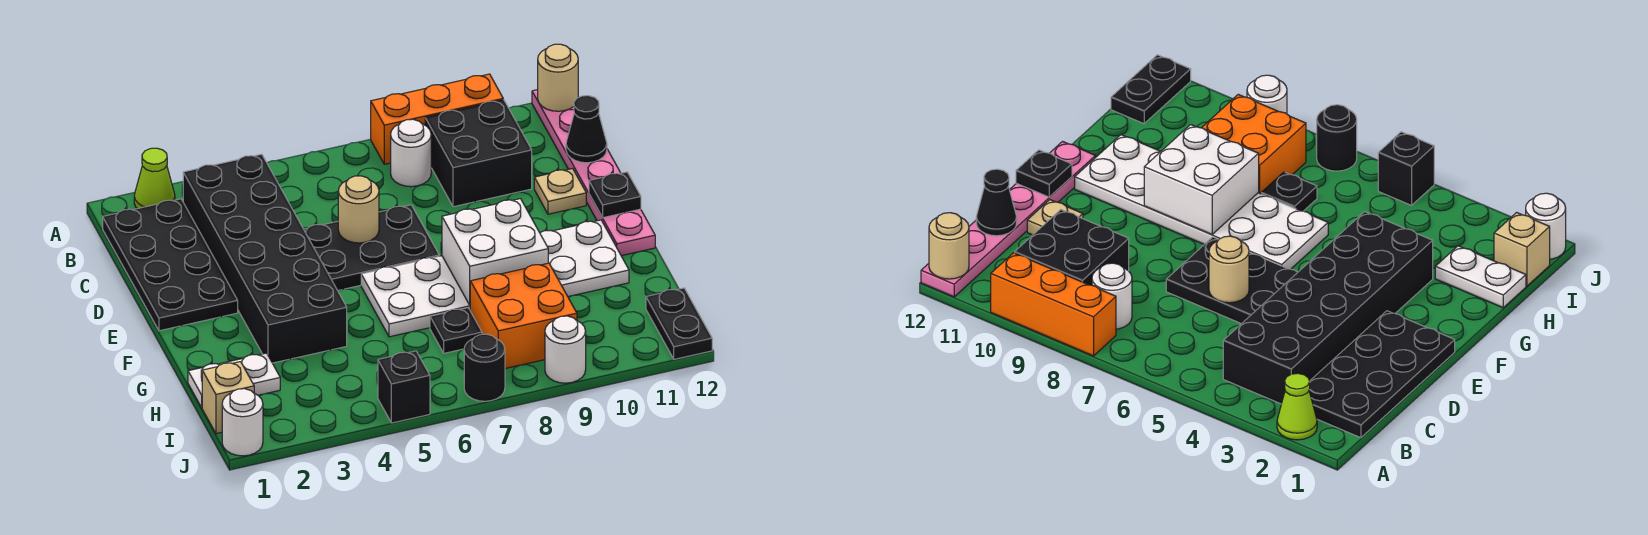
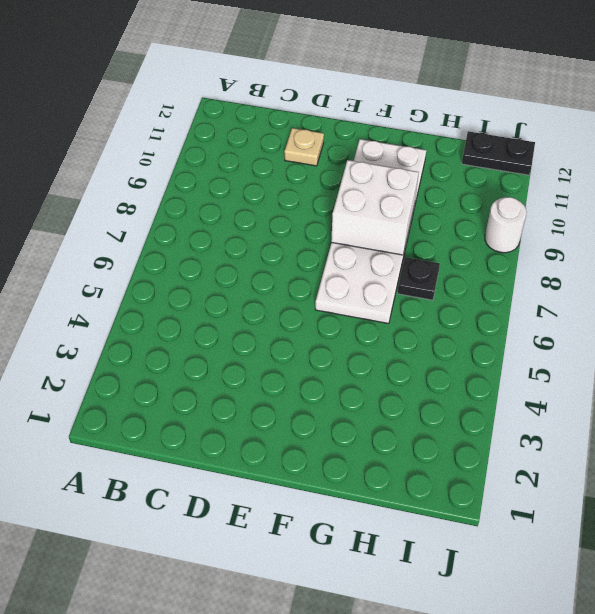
none -> lime cone A2 level 1
none -> orange brick A8:A10 level 1
none -> pink plate A12:F12 level 1

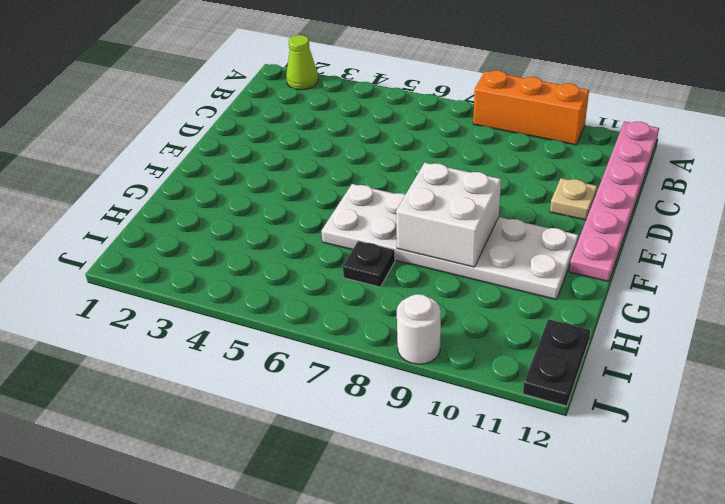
none -> black plate B1:E2 level 1
none -> black brick B3:G4 level 1
none -> white round brick B8 level 1

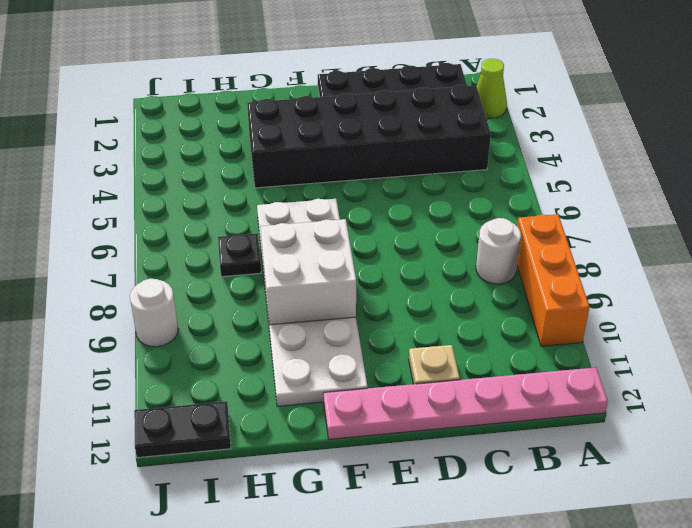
none -> black brick B9:C10 level 1
none -> black plate D5:E7 level 1
none -> white plate H1:H2 level 1

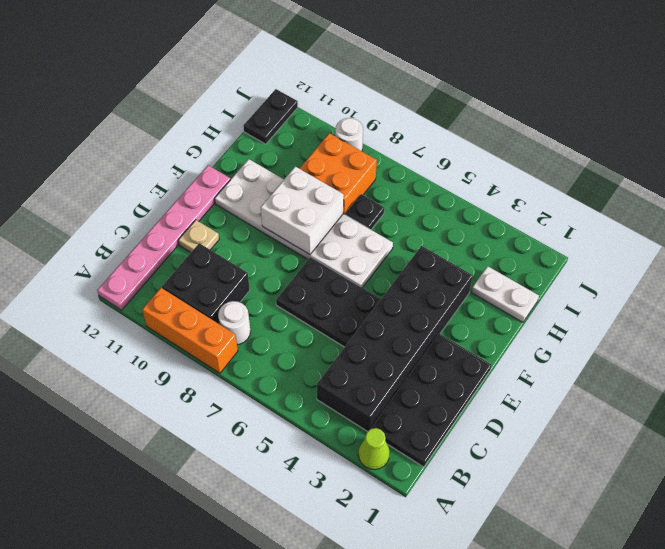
none -> tan brick I1 level 1
none -> white round brick J1 level 1
none -> black brick J5 level 1

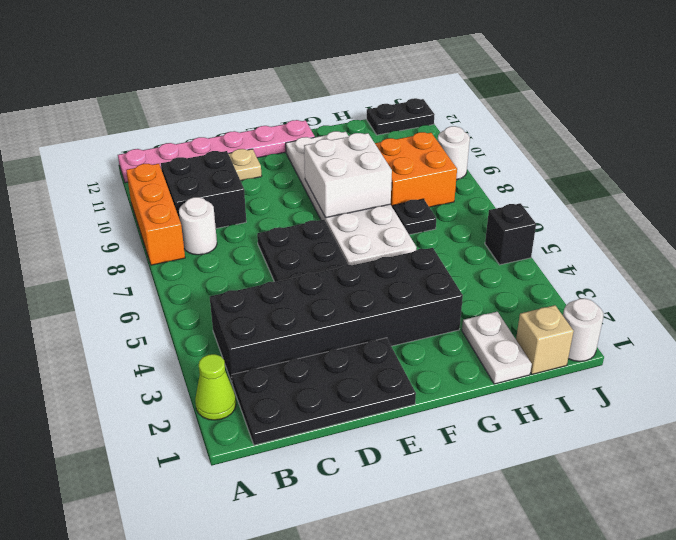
none -> black round brick J7 level 1
none -> tan round brick A12 level 2
none -> black cone C12 level 2

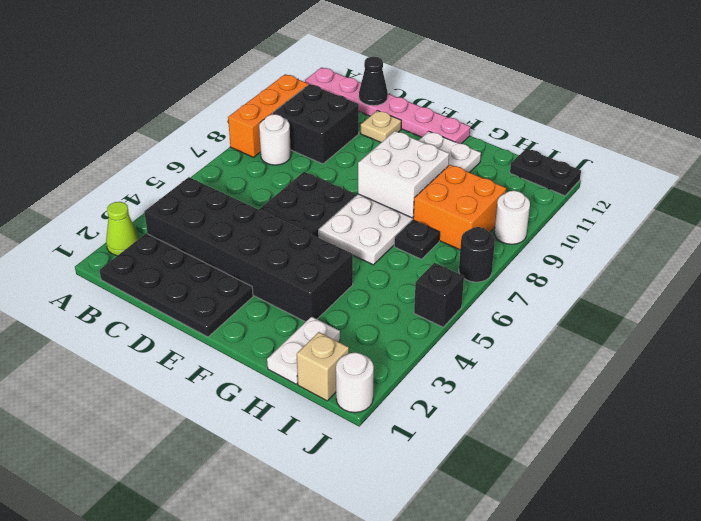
none -> tan round brick A12 level 2
none -> tan round brick D6 level 2
none -> black plate E12 level 2

